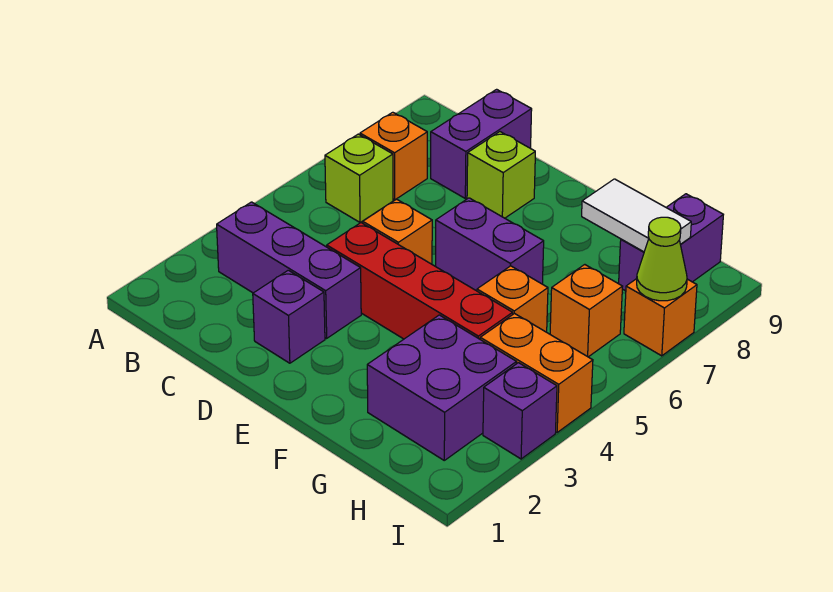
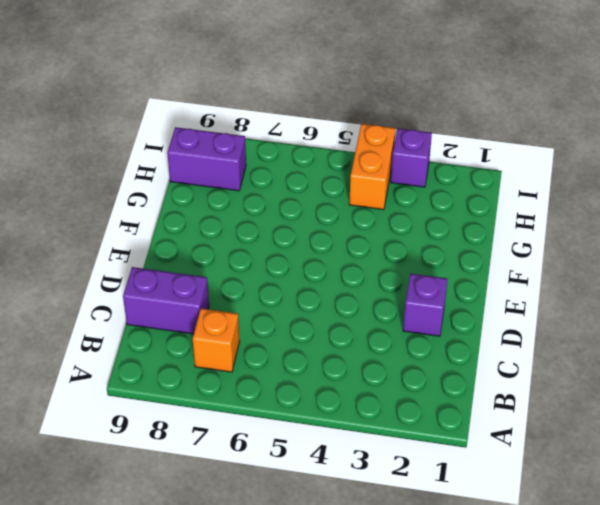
none -> purple brick B3:D3 level 1
none -> lime brick B6 level 1
none -> red brick D4:G4 level 1

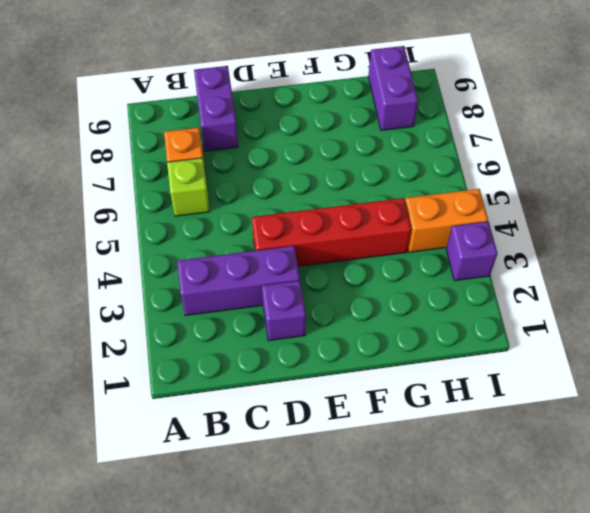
none -> orange brick D5 level 1
none -> lime brick D8 level 1
none -> purple brick E6:F6 level 1

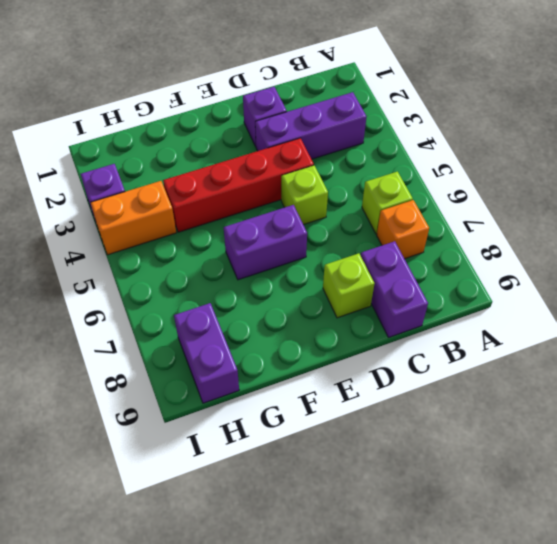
lime brick D5 level 1 -> orange brick D5 level 1
none -> purple brick G2:H3 level 1
none -> orange brick G5 level 1
none -> orange brick H6 level 1

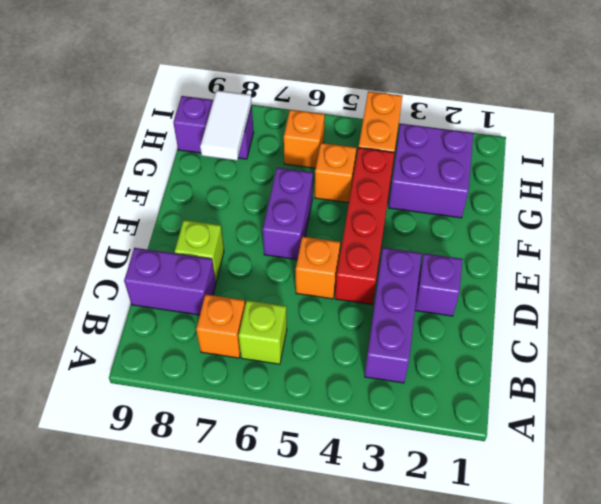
none -> purple brick I3 level 1
none -> orange brick I7 level 1
none -> lime cone I7 level 2

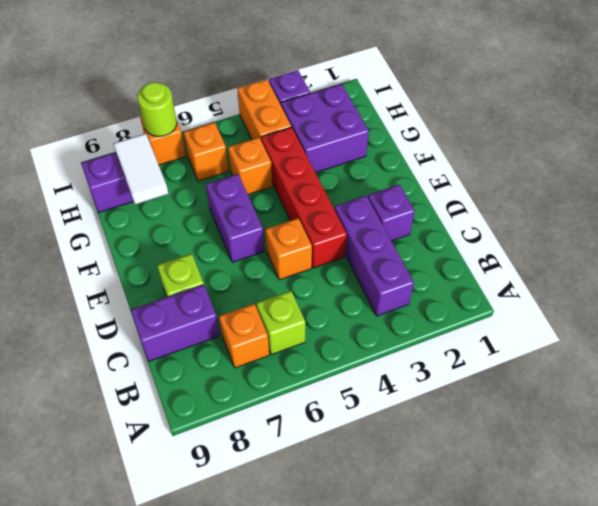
lime round brick I7 level 2 -> lime cone I7 level 2

